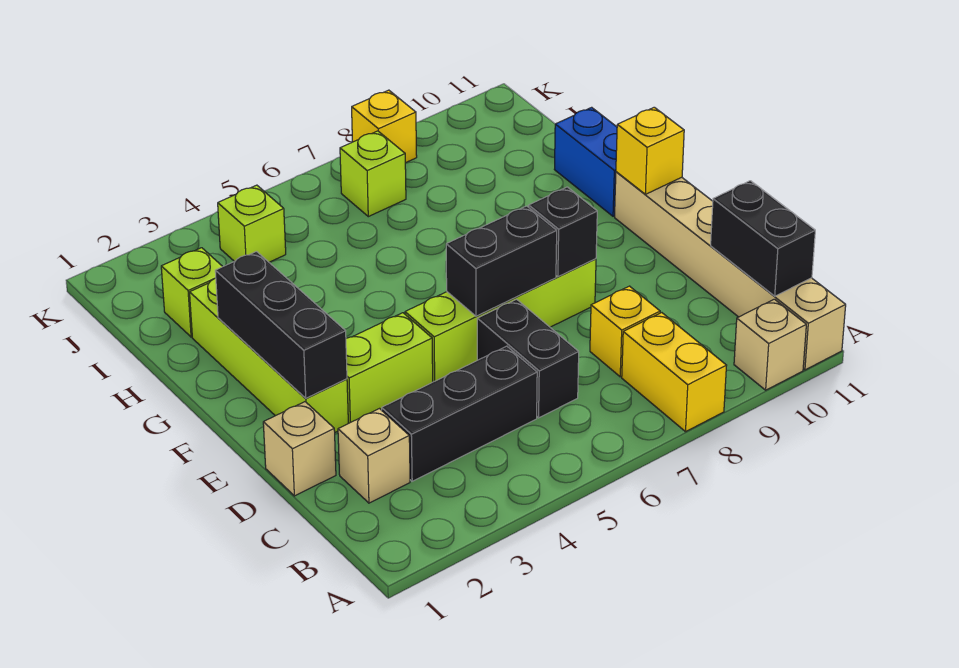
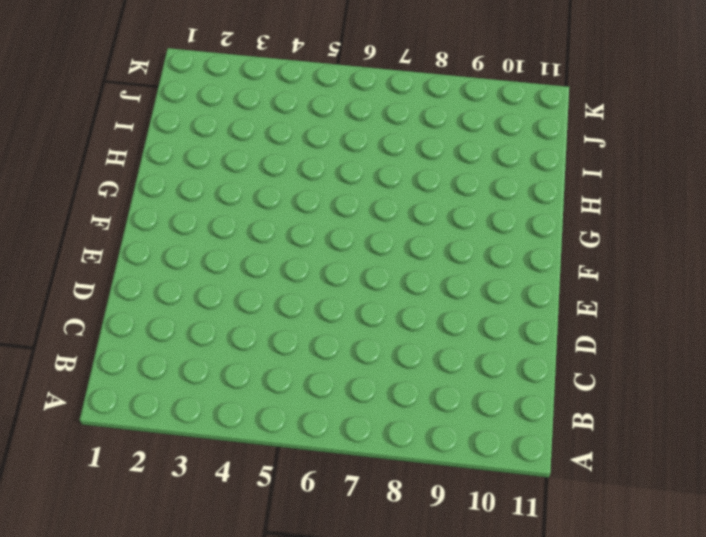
none -> yellow brick A8:B8 level 1
none -> tan brick A10 level 1
none -> tan brick A11:F11 level 1

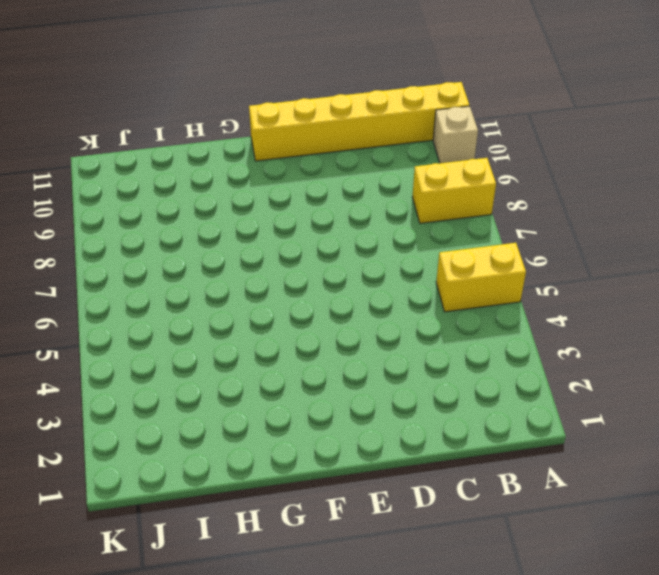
yellow brick A5:B5 level 1 -> none
yellow brick A11:F11 level 1 -> tan brick A11:F11 level 1
none -> tan brick C2 level 1
none -> black brick C3:C5 level 1
none -> black brick C6:D6 level 1

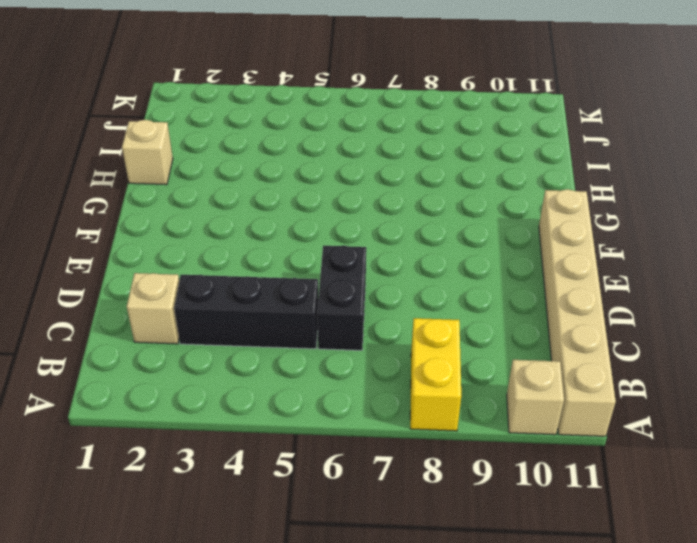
tan brick H1 level 1 -> tan brick D1 level 1
none -> yellow brick C8 level 1
none -> lime brick E2:H2 level 1
none -> lime brick E3:E4 level 1

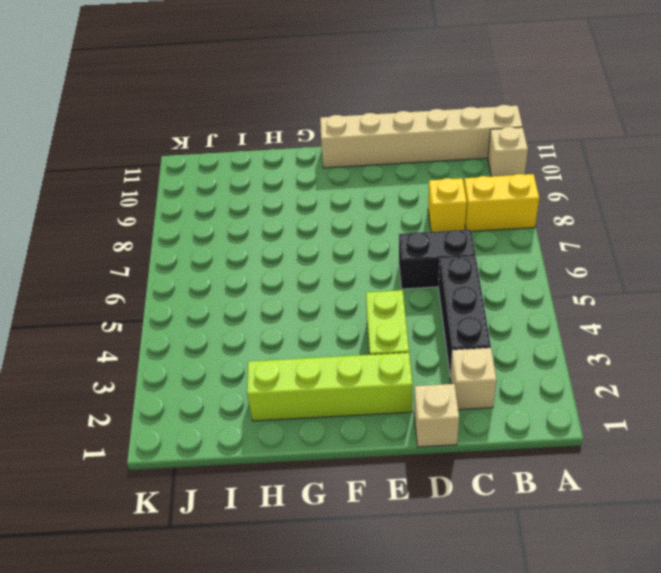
none -> lime brick E5:E8 level 1
none -> blue brick G11:H11 level 1
none -> lime brick I2 level 1

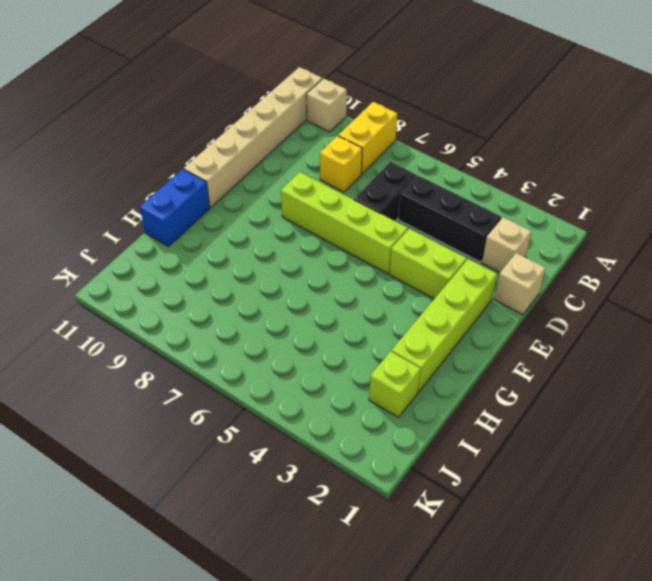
none -> lime brick J4 level 1
none -> lime brick J7 level 1
none -> yellow brick K8 level 1

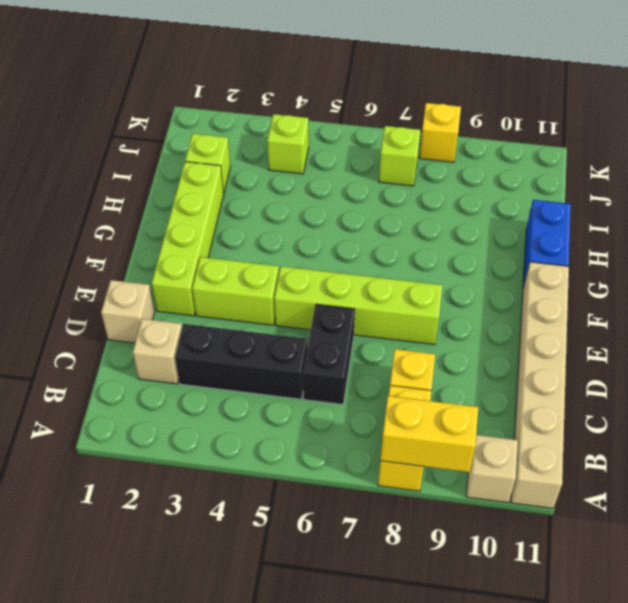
yellow brick A8:A9 level 2 -> none
none -> black brick B11:C11 level 2
none -> black brick E2:G2 level 2
none -> black brick E6:E7 level 2

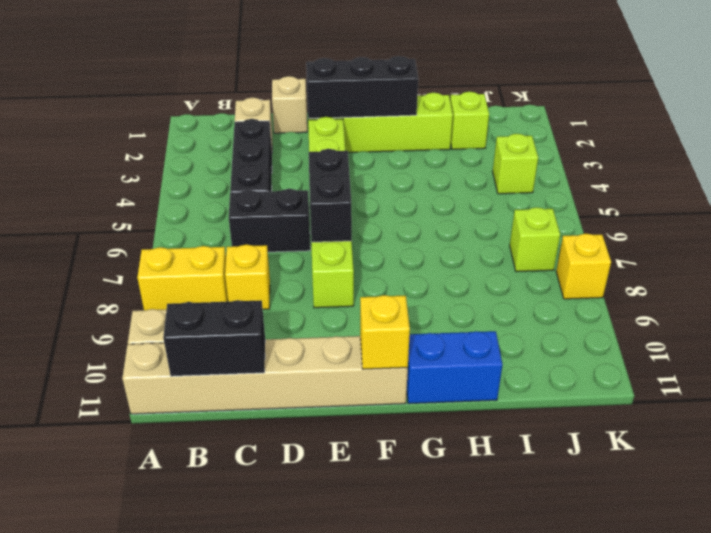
none -> black brick E8 level 2

